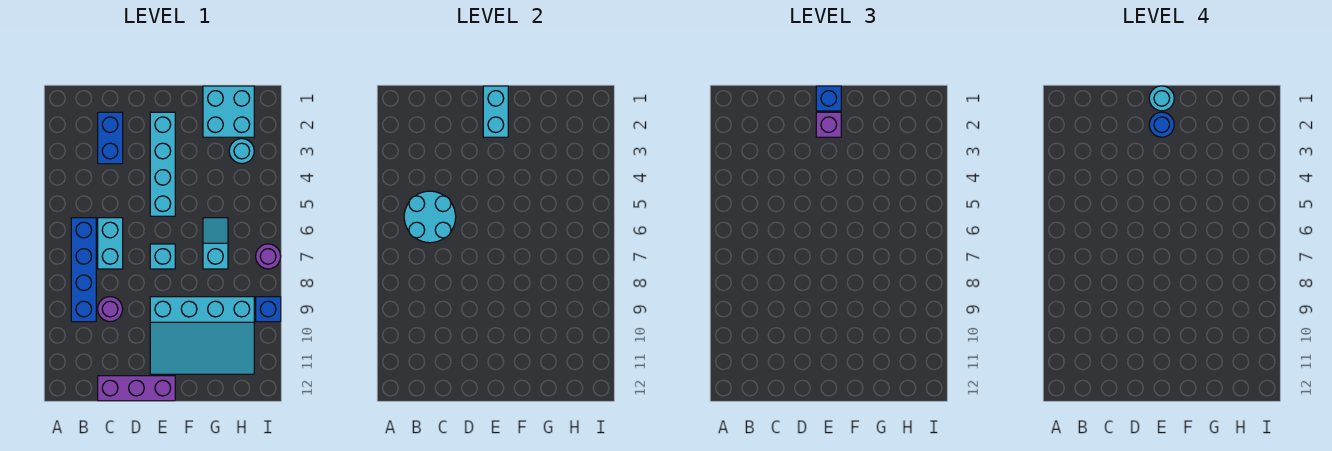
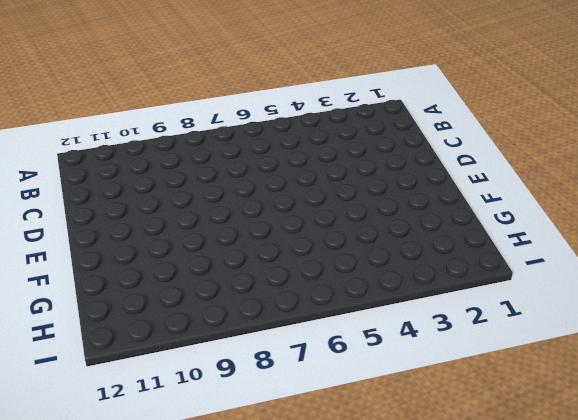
none -> blue brick B6:B9 level 1
none -> blue brick C2:C3 level 1
none -> cyan brick C6:C7 level 1

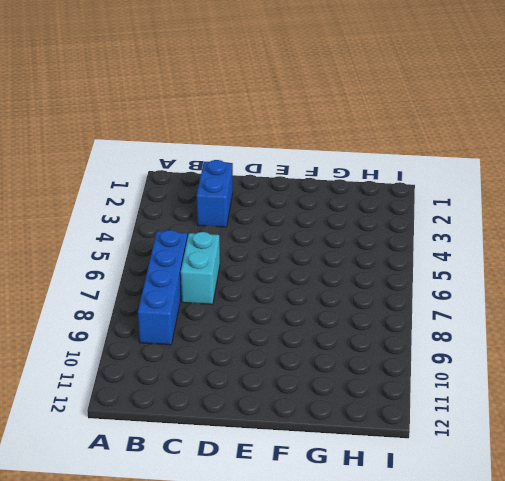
none -> purple round brick C9 level 1
none -> purple brick C12:E12 level 1
none -> cyan brick E2:E5 level 1

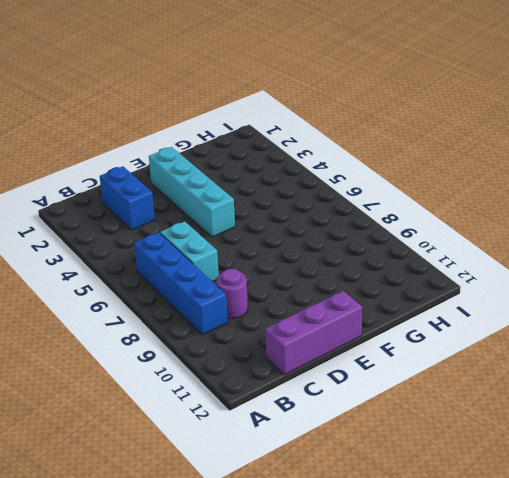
none -> cyan brick E7 level 1
none -> cyan slope E9:H11 level 1 top 9
none -> cyan brick G1:H2 level 1

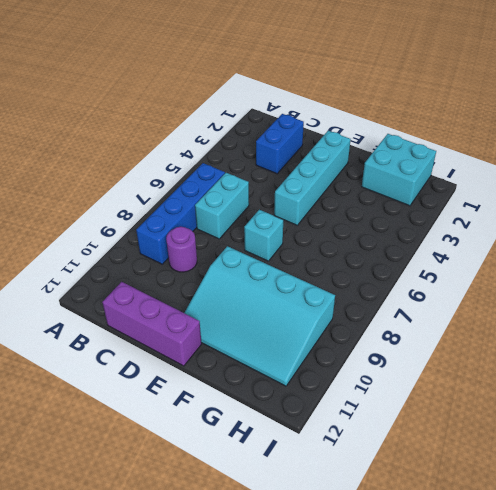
none -> cyan slope G6:G7 level 1 top 7
none -> cyan round brick H3 level 1
none -> purple round brick I7 level 1

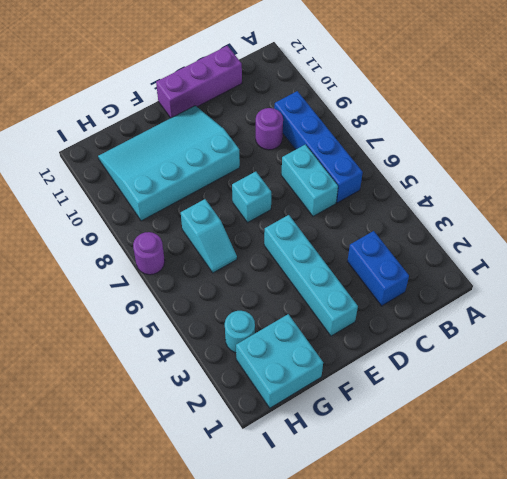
none -> blue brick I9 level 1
none -> cyan round brick B5:C6 level 2
none -> cyan brick E1:E2 level 2

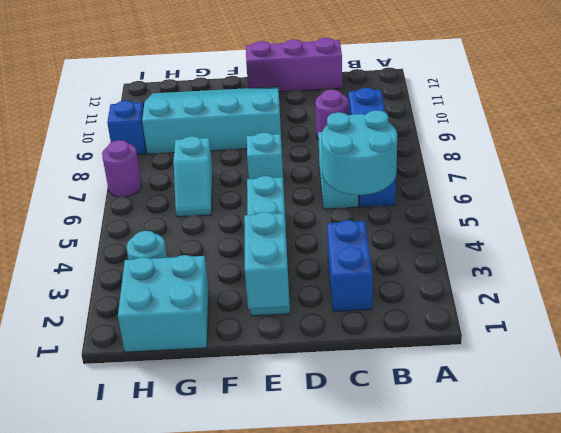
none -> blue brick E1 level 3
none -> purple brick E2 level 3
none -> cyan round brick E1 level 4

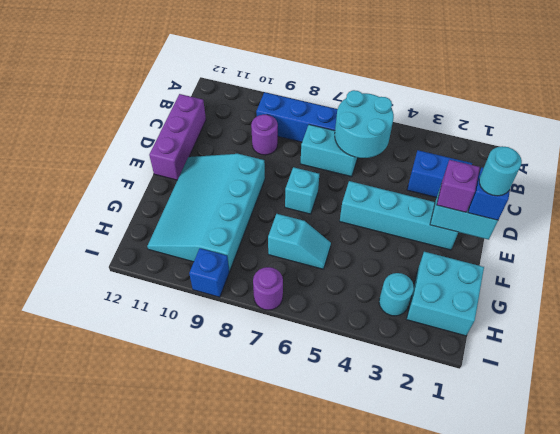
none -> blue round brick E2 level 4

